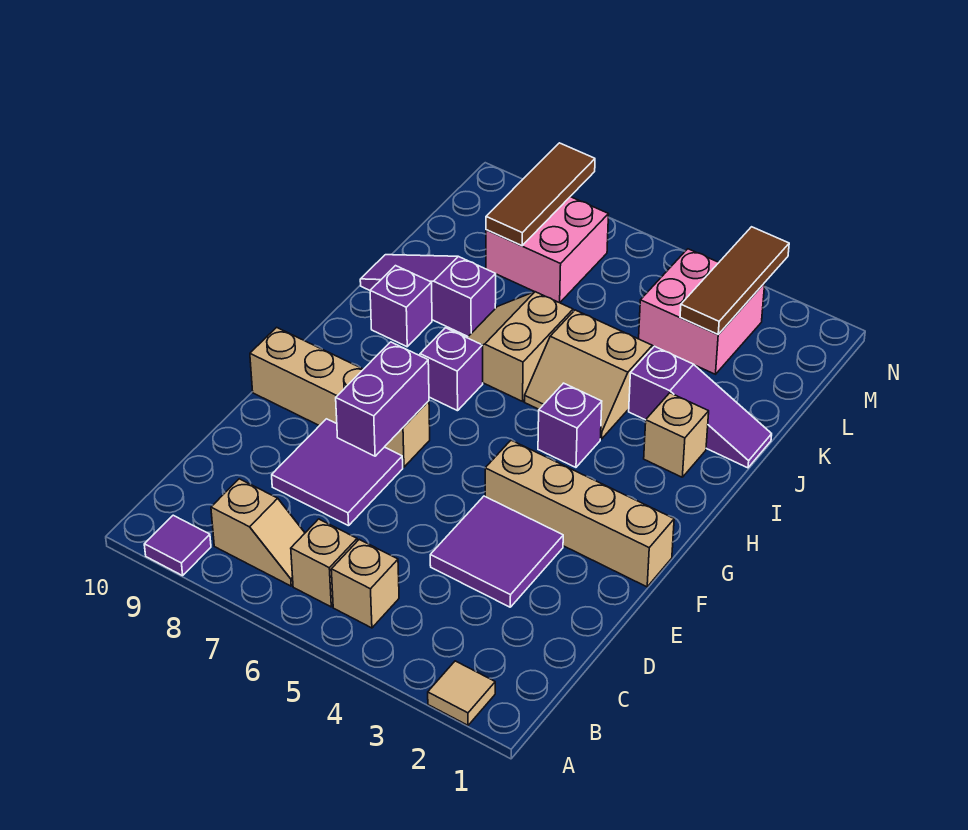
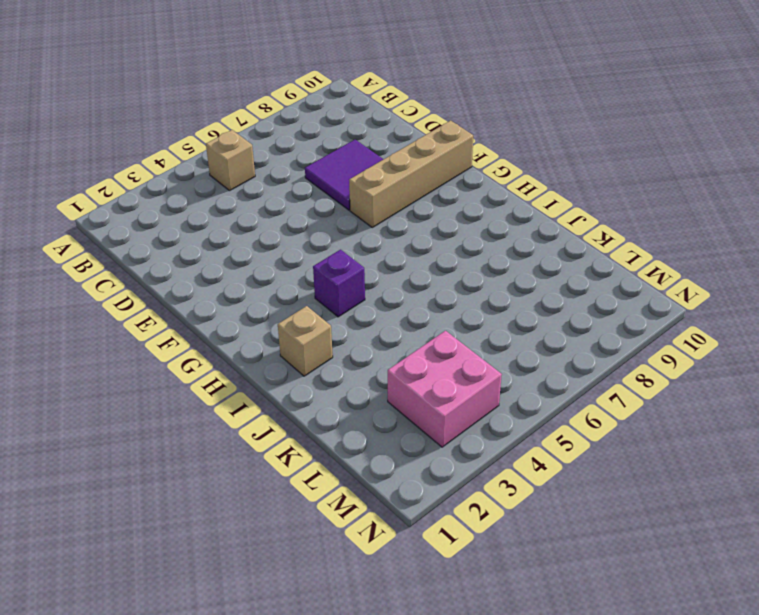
none -> tan tile A2 level 1
none -> purple tile A9 level 1
none -> tan brick B6 level 1

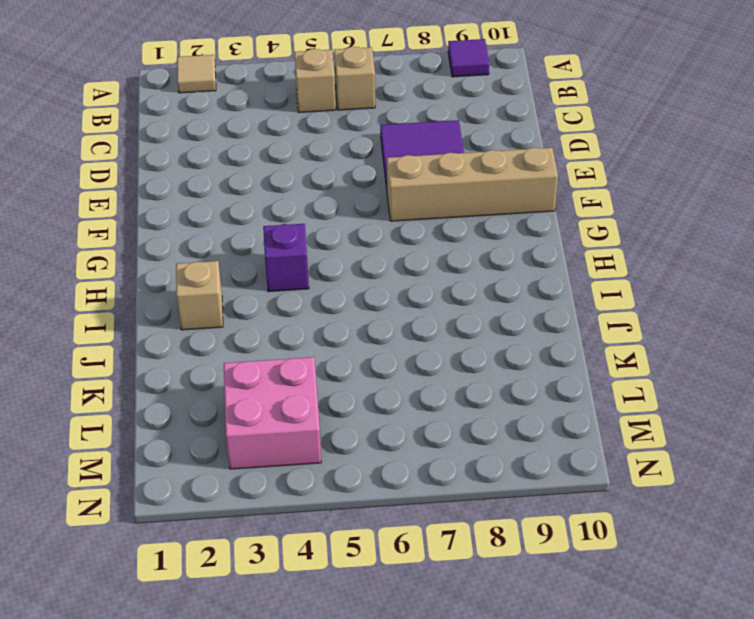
none -> tan slope B7:B8 level 1 top 8
none -> purple tile D3:E4 level 1
none -> tan brick F1:F4 level 1

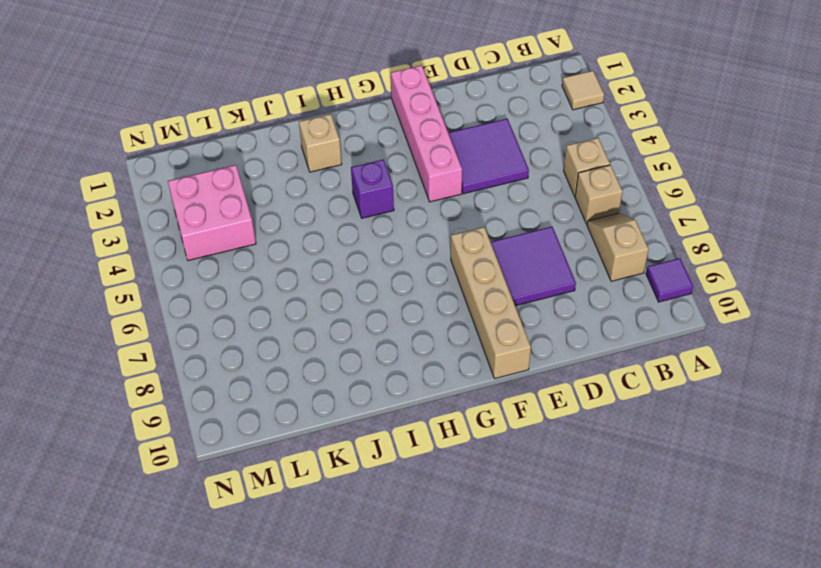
pink brick F1:F4 level 1 -> tan brick F1:F4 level 1
none -> purple brick H7 level 1
none -> tan slope I4:J5 level 1 top J
none -> tan slope I6:J7 level 1 top 6

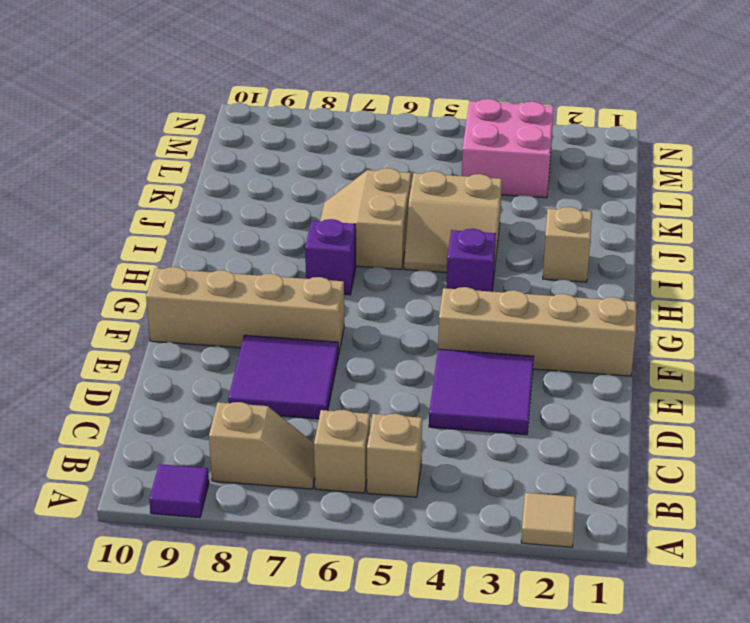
none -> purple brick I9 level 1
none -> purple slope J1:J3 level 1 top 3
none -> purple slope J8:J10 level 1 top 8

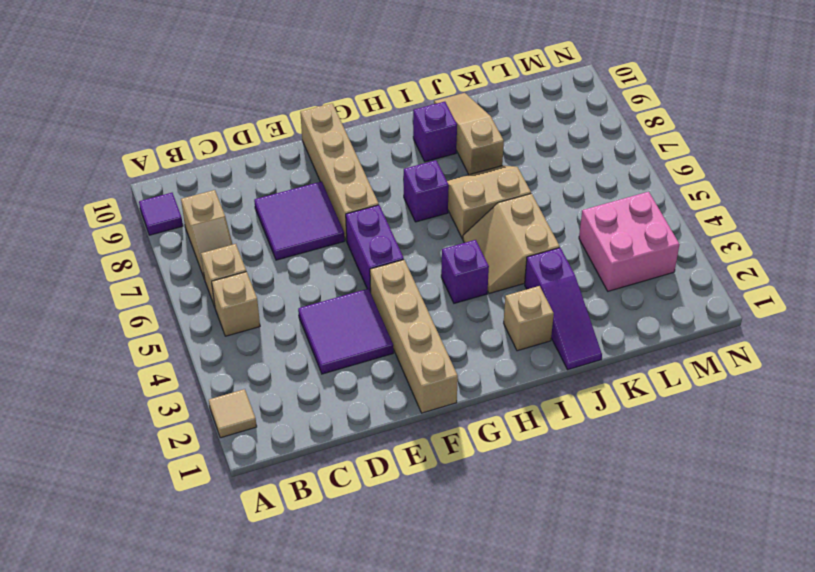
purple brick F5:F6 level 1 -> purple brick E7:F7 level 2
tan slope J8:J10 level 1 top 8 -> purple slope J8:J10 level 1 top 8
none -> pink brick L7:M8 level 1
none -> brown tile L3:N3 level 2
none -> brown tile L8:N8 level 2

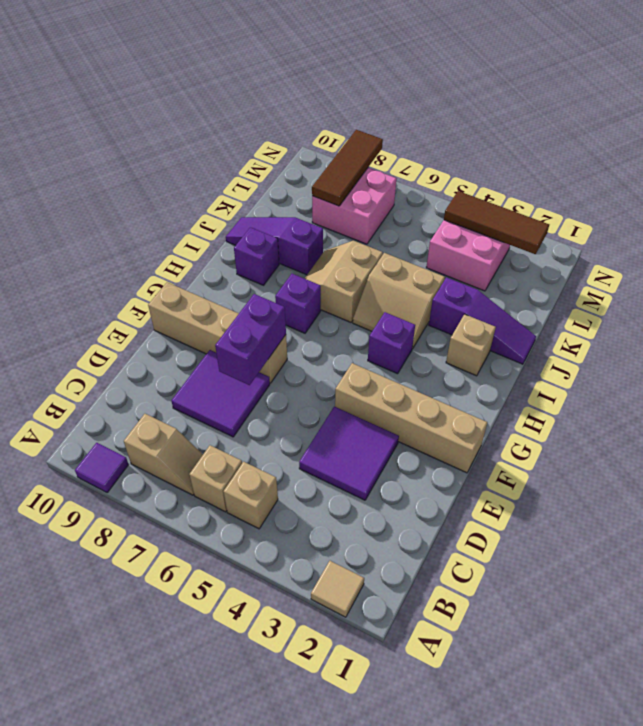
brown tile M2:M4 level 2 -> brown tile L3:N3 level 2

